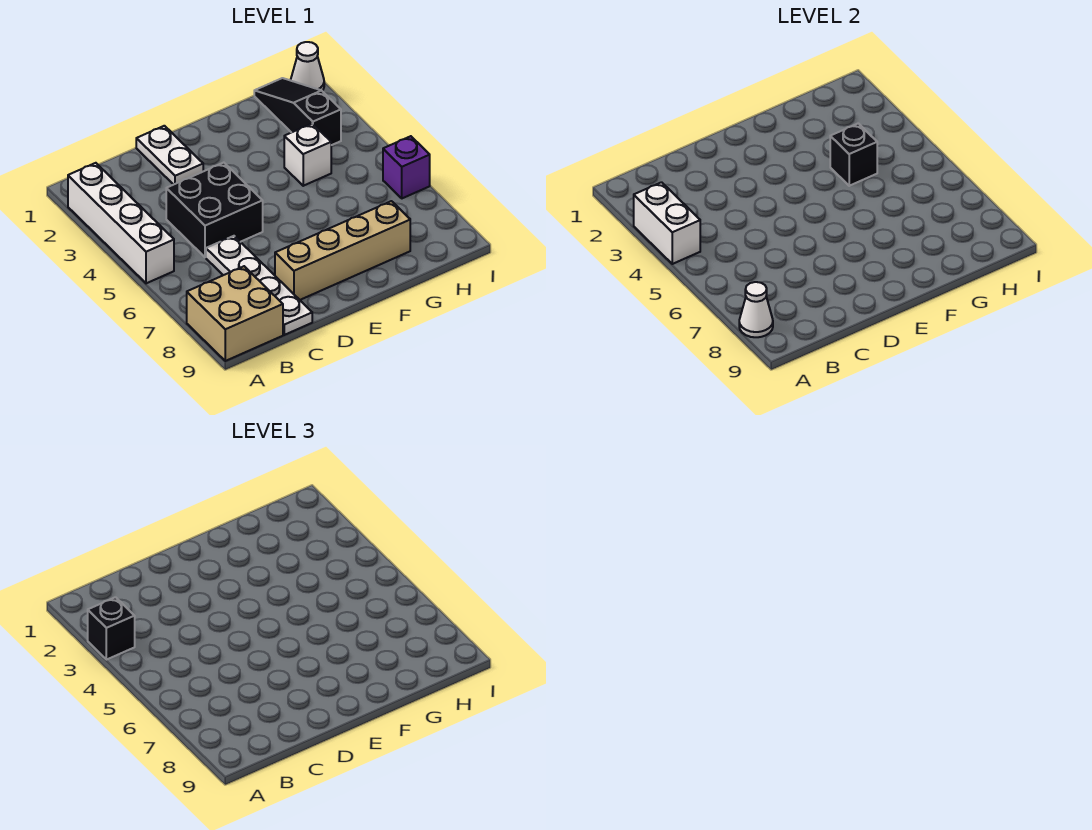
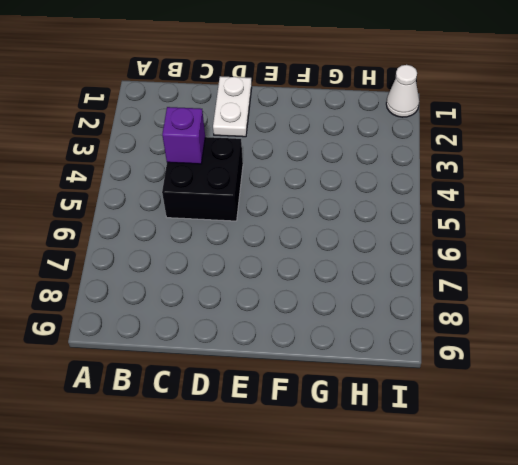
purple brick C4 level 2 -> purple brick I6 level 1
none -> white brick A2:A5 level 1
none -> tan brick A8:B9 level 1
none -> white plate C6:C9 level 1

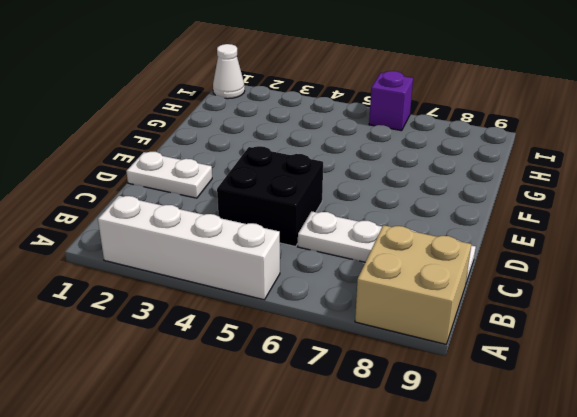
none -> tan brick D8:G8 level 1
none -> white brick G4 level 1
none -> black slope H1:H3 level 1 top 3

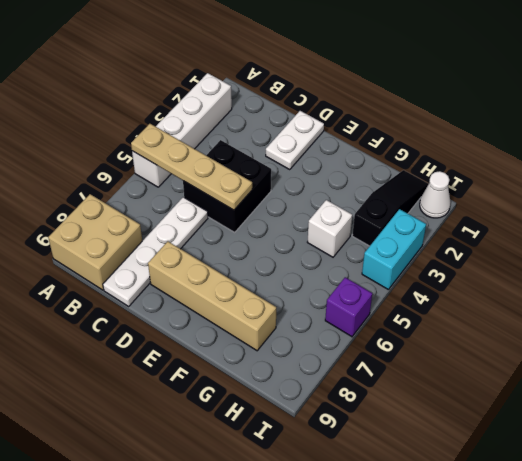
tan plate A5:D5 level 2 -> none
cyan brick I3:I4 level 1 -> none
none -> white brick A3:A4 level 2
none -> white cone A8 level 2
none -> black brick G4 level 2

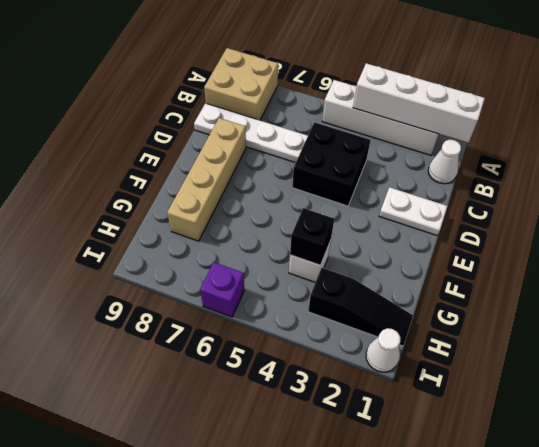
white brick A1:A4 level 2 -> white brick A3:A4 level 2
white cone B1 level 1 -> white cone A8 level 2
none -> black brick A3 level 3

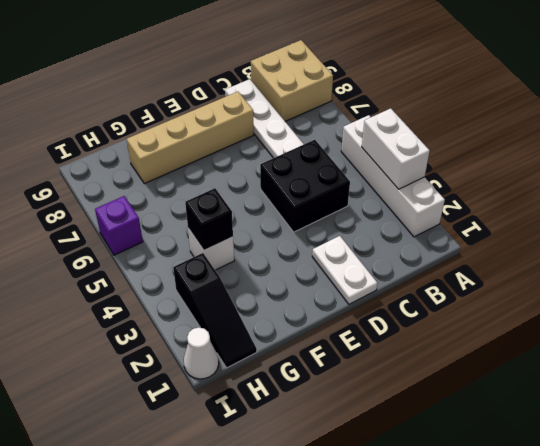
none -> white cone A8 level 2
none -> black brick A3 level 3

